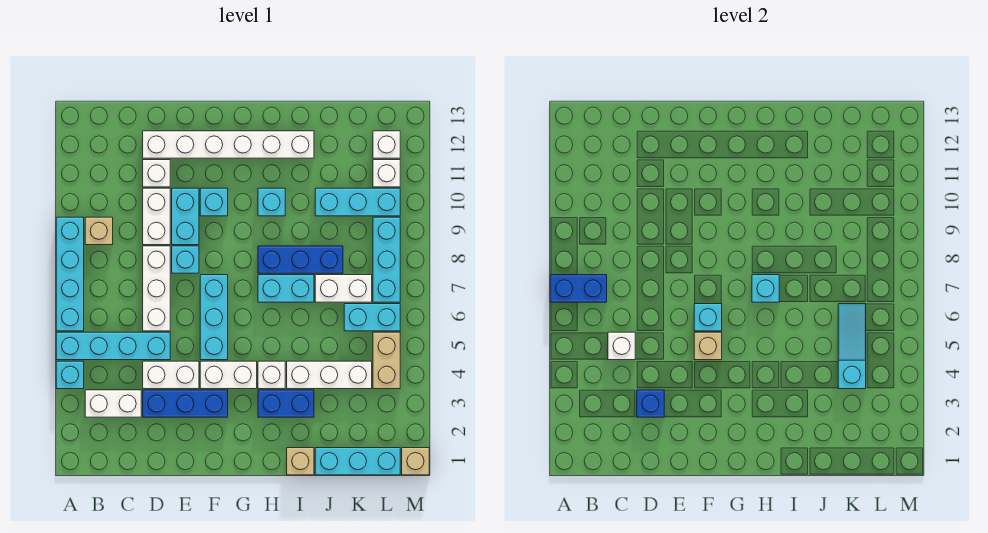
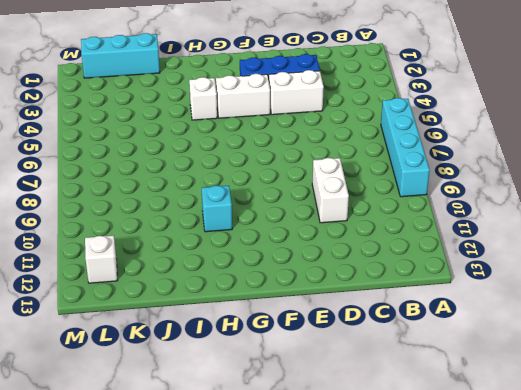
none -> cyan brick A4 level 1
none -> cyan brick A5:D5 level 1
none -> white brick B3:C3 level 1
none -> tan brick B9 level 1

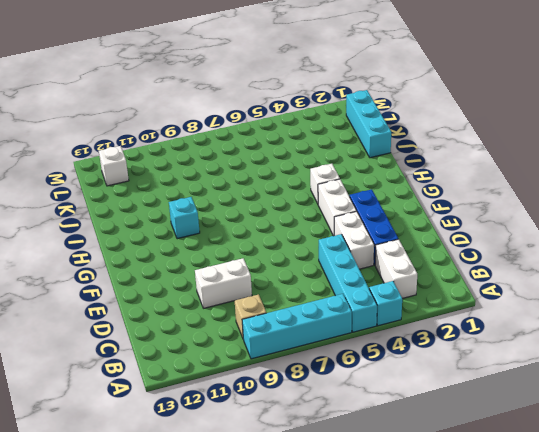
none -> white brick D6:D8 level 1
none -> white brick D11 level 1
none -> white brick D12:I12 level 1
none -> cyan brick E8 level 1

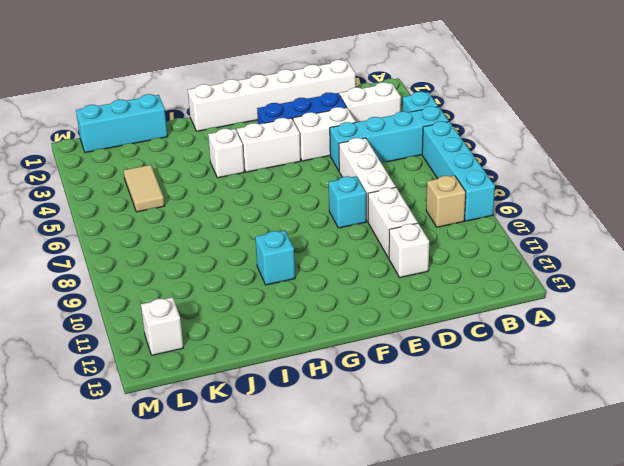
white brick C1:H1 level 1 -> white brick D12:I12 level 1
tan tile K4:K5 level 1 -> white brick I4:K4 level 1
none -> cyan brick E9:E10 level 1
none -> cyan brick F5:F7 level 1
none -> cyan brick F10 level 1
none -> blue brick H3:I3 level 1

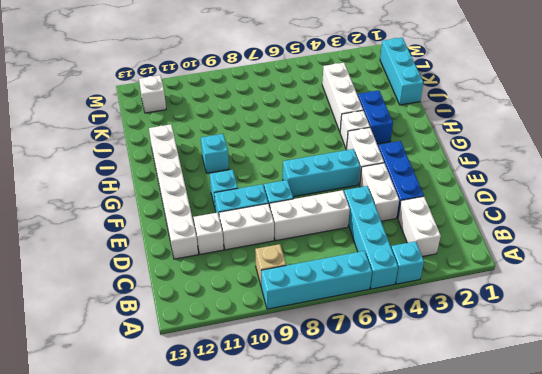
none -> cyan brick H7:I7 level 1
none -> blue brick H8:J8 level 1
none -> tan brick I1 level 1
none -> white brick J7:K7 level 1

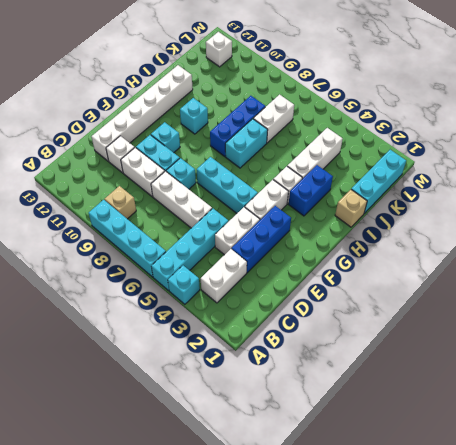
none -> cyan brick J10:L10 level 1
none -> cyan brick K6:L6 level 1
none -> tan brick L4:L5 level 1
none -> cyan brick L7:L9 level 1

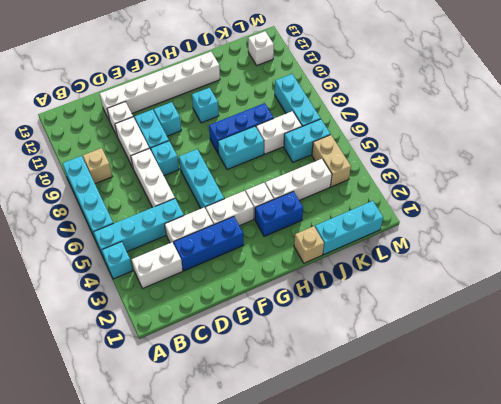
none -> cyan brick J10:L10 level 1
none -> white brick L11 level 1
none -> tan brick M1 level 1
none -> blue brick A7:B7 level 2

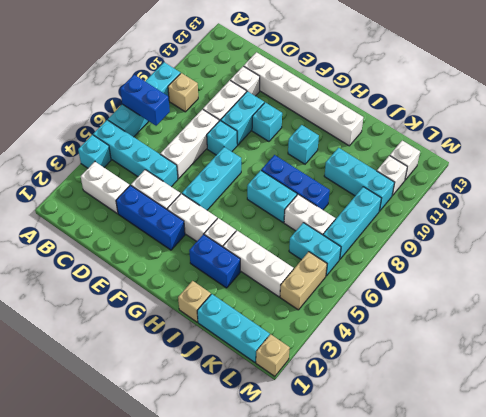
none -> white brick C5 level 2
none -> blue brick D3 level 2
none -> tan brick F5 level 2
none -> cyan brick F6 level 2

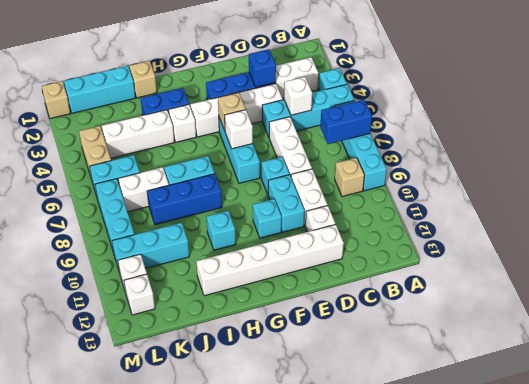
white brick F6 level 2 -> cyan brick F6 level 2
none -> cyan brick H7 level 2
none -> cyan slope K4:K6 level 2 top 4

